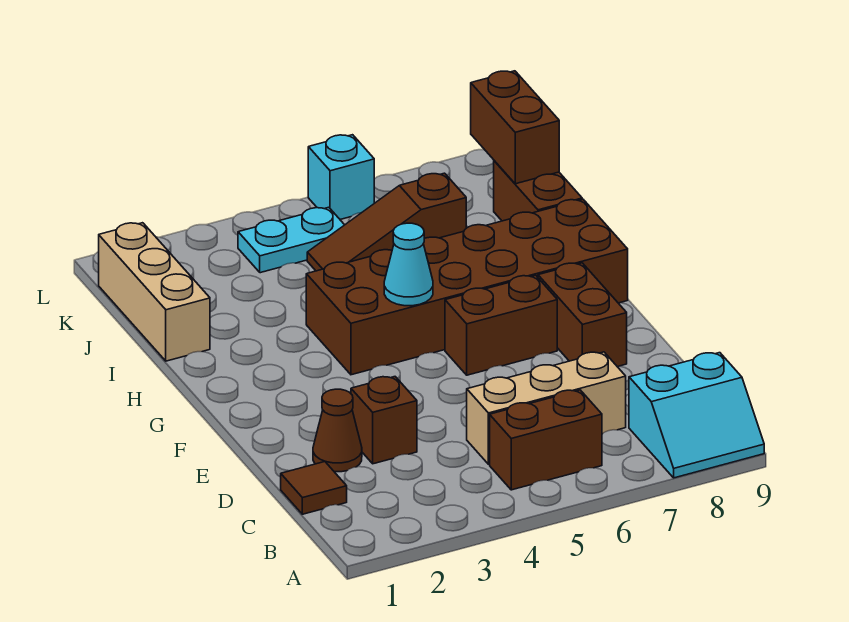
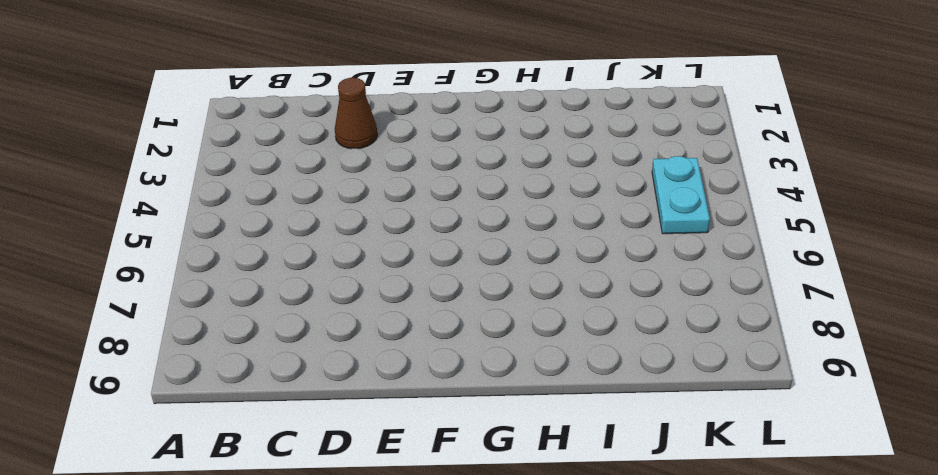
none -> cyan slope A8:B9 level 1 top B
none -> brown brick B5:B6 level 1
none -> brown tile C1 level 1

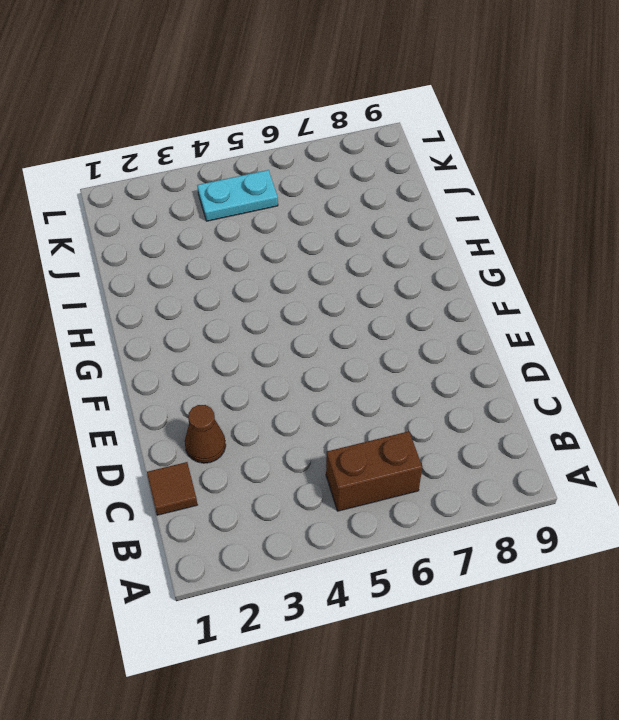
none -> cyan slope A8:B9 level 1 top B
none -> tan brick C5:C7 level 1
none -> brown brick D3 level 1

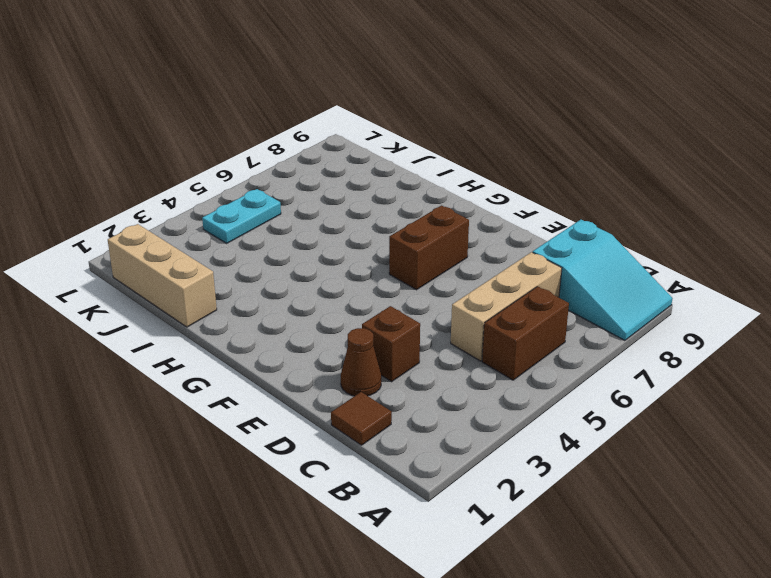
cyan slope A8:C9 level 1 top C -> cyan slope A8:B9 level 1 top B
none -> brown brick E8:F8 level 1
none -> brown brick G4:H9 level 1
none -> brown brick I9:J9 level 1

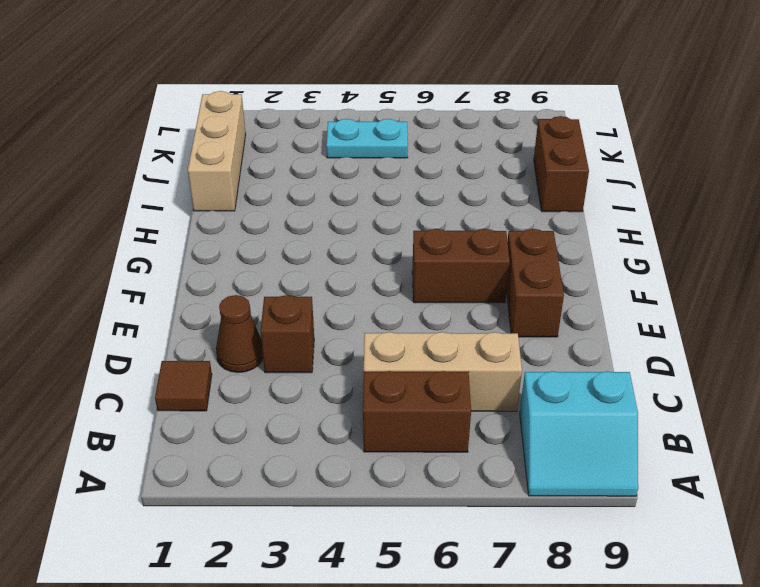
none -> brown brick G4:H9 level 1
none -> brown slope J5:J7 level 1 top 7
none -> cyan brick L6 level 1

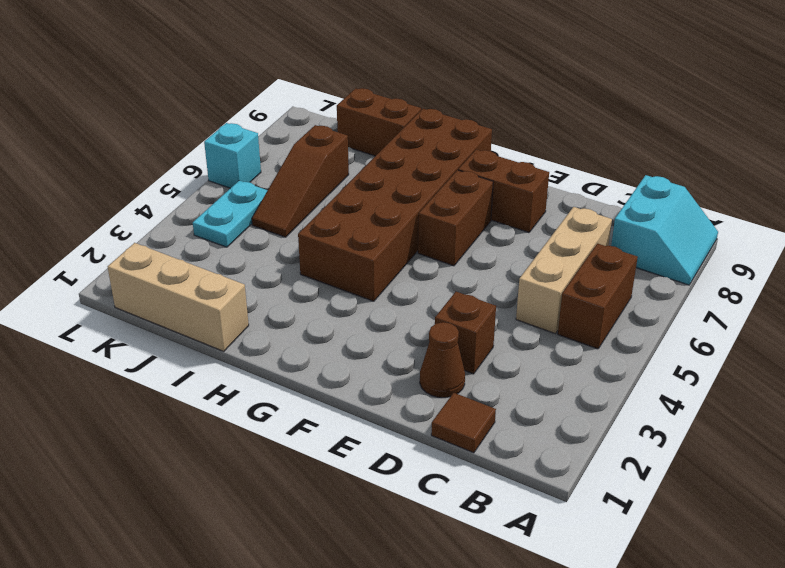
none -> cyan cone G5 level 2
none -> brown brick J9:K9 level 2

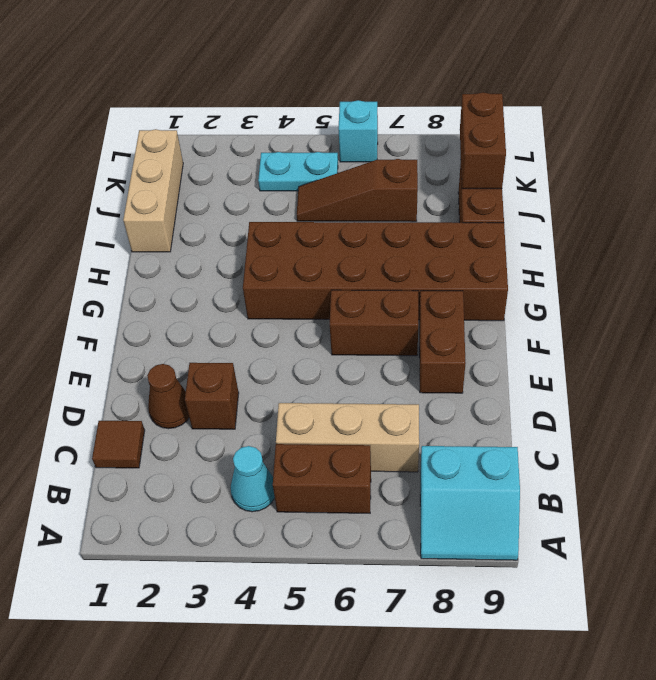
cyan cone B4 level 1 -> cyan cone G5 level 2

